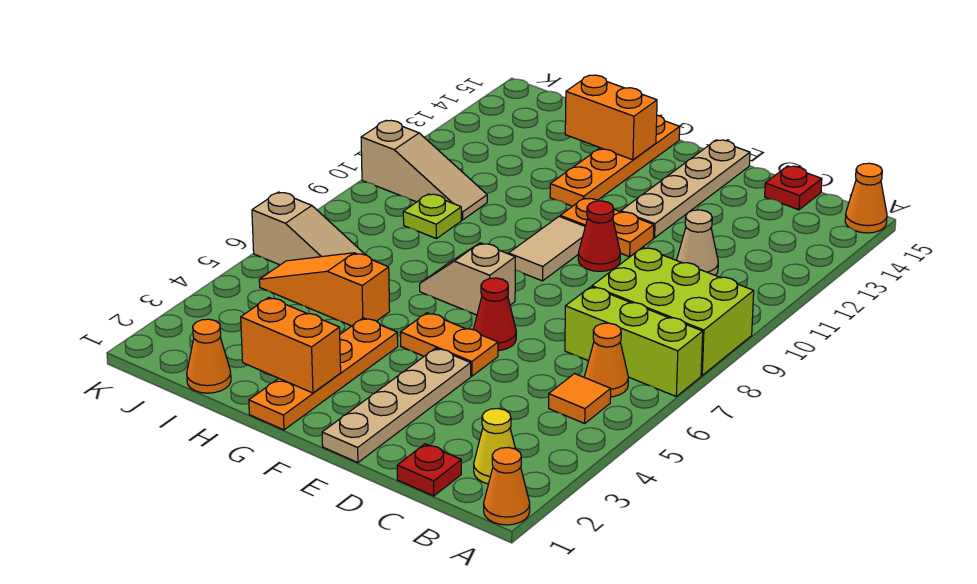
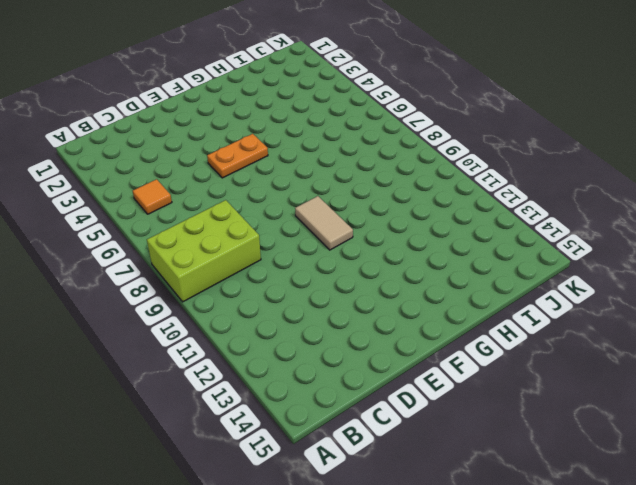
none -> orange cone A1 level 1
none -> lime brick A7:C7 level 1
none -> orange cone A15 level 1

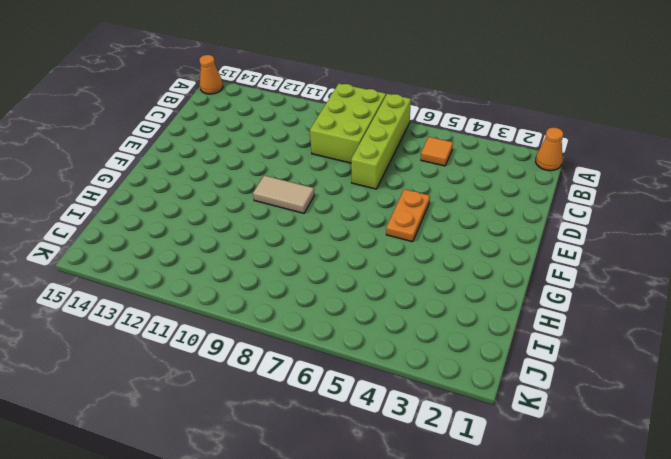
lime brick A7:D7 level 1 -> lime brick A7:C7 level 1
none -> yellow cone B2 level 1
none -> orange cone B6 level 1
none -> red plate C1 level 1

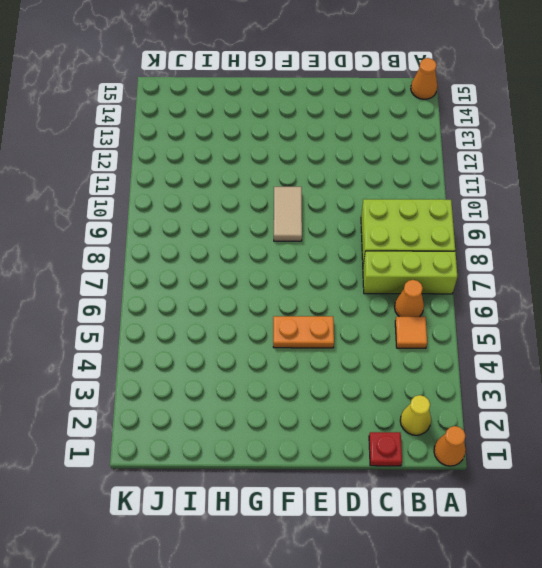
none -> tan cone C11 level 1
none -> red plate C15 level 1
none -> tan plate E1:E4 level 1

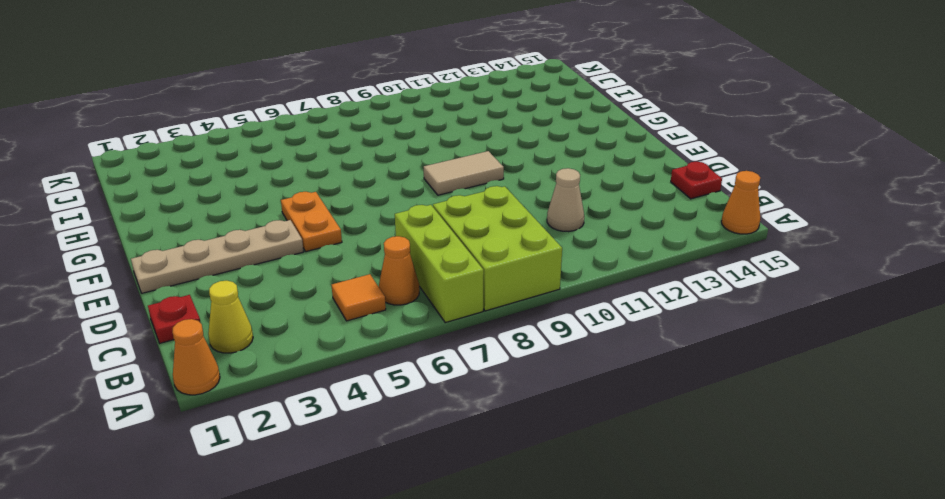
none -> red cone E6 level 1
none -> red cone E10 level 1
none -> orange plate E11:F11 level 1

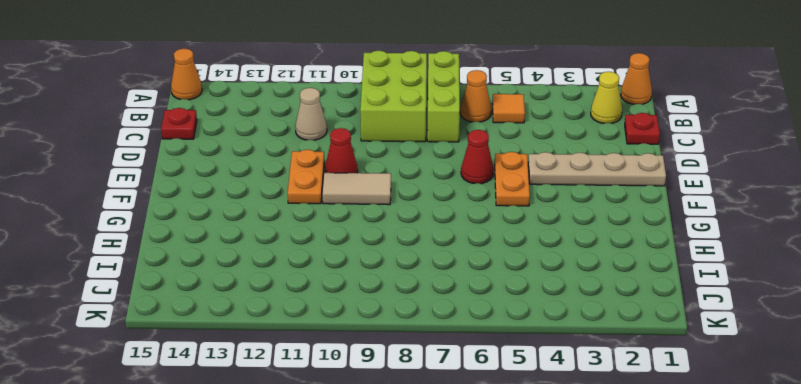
none -> tan plate E12:E15 level 1
none -> tan slope F7:G7 level 1 top F
none -> orange plate G1:G4 level 1

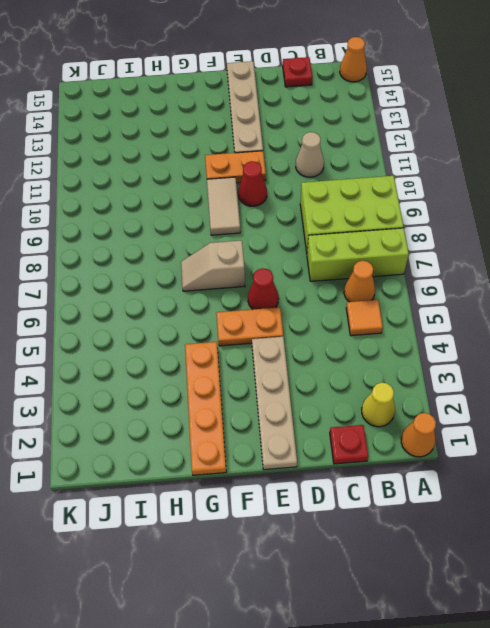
none -> orange plate G12:G15 level 1
none -> orange slope H5:J5 level 1 top H
none -> orange cone I1 level 1

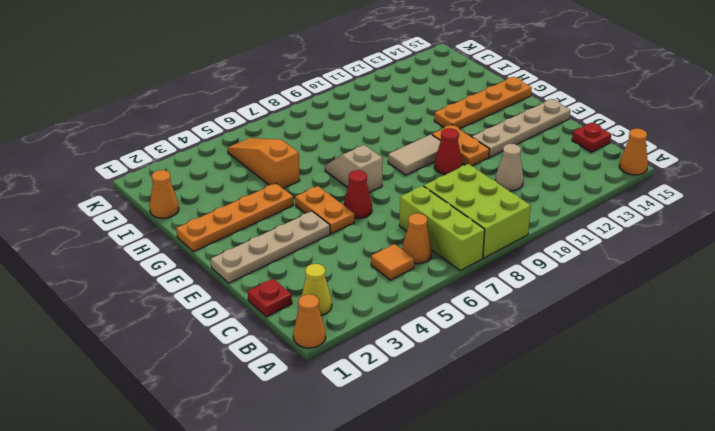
none -> tan slope I6:K6 level 1 top K
none -> lime plate I9 level 1
none -> tan slope I10:K10 level 1 top K

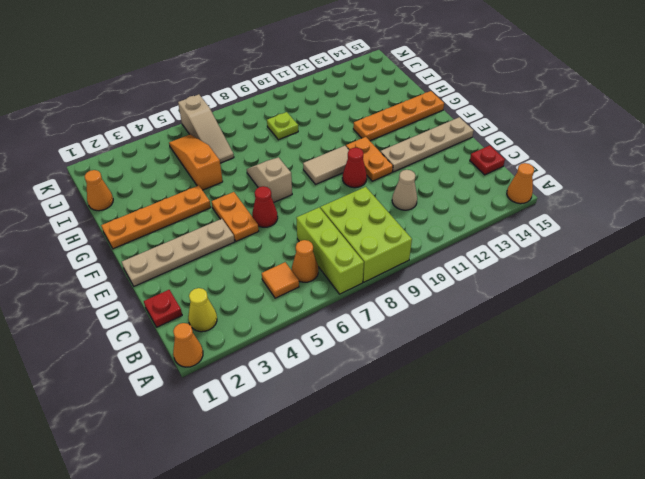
none -> tan slope I10:K10 level 1 top K
none -> orange brick G2:H2 level 2
none -> orange brick G14:H14 level 2

